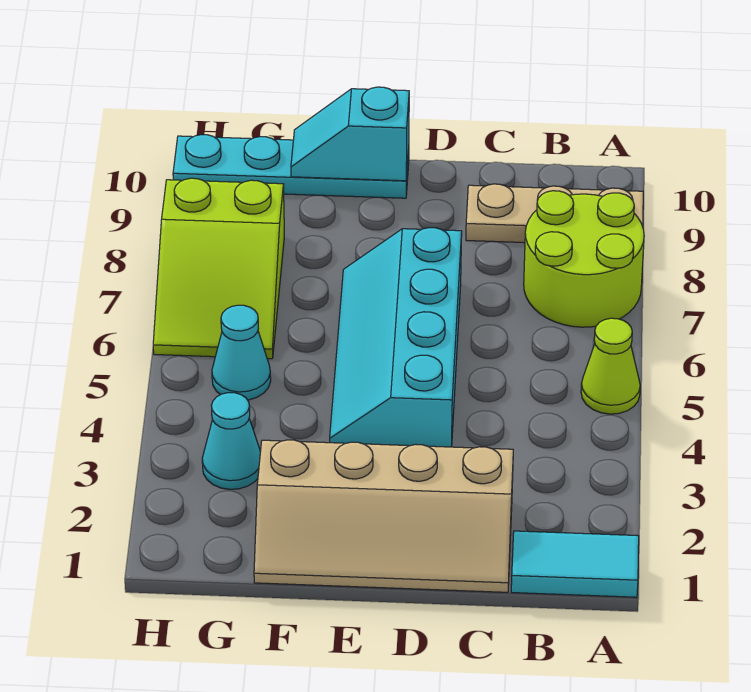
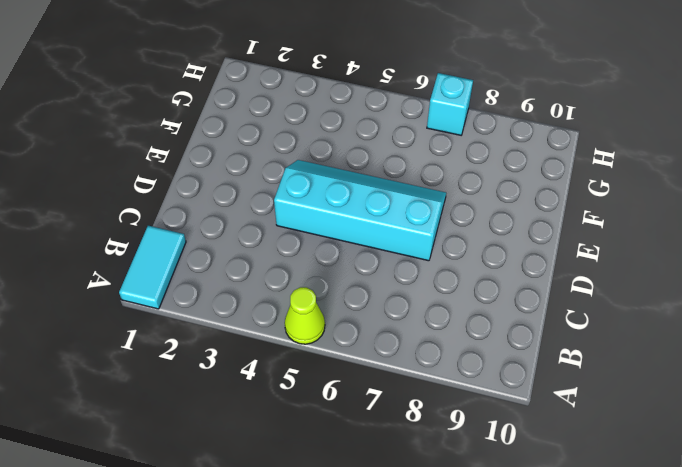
cyan brick H7 level 1 -> lime slope G6:H8 level 1 top 8
none -> lime round brick A7:B8 level 1
none -> tan plate A9:C9 level 1

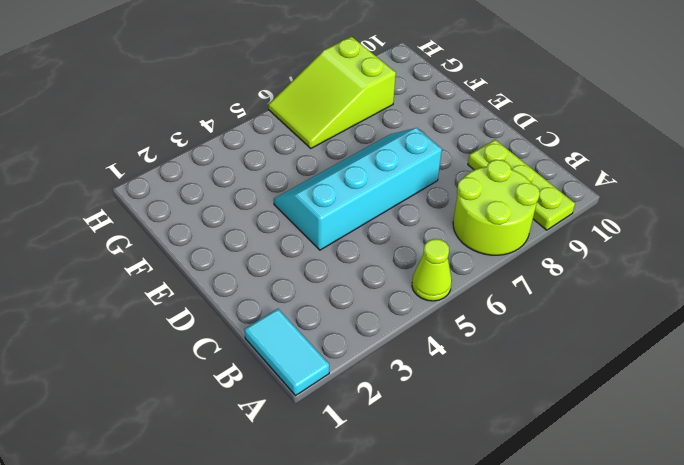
lime plate A9:C9 level 1 -> tan plate A9:C9 level 1
none -> tan slope C1:F2 level 1 top 2
none -> cyan plate E10:H10 level 1

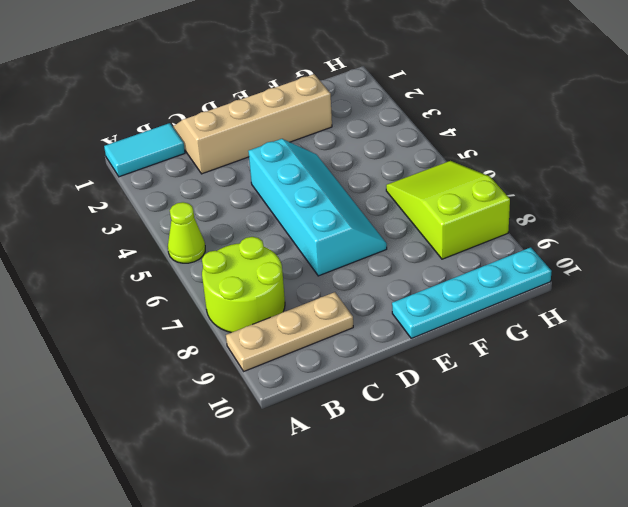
none -> cyan cone G3 level 1
none -> cyan cone G5 level 1

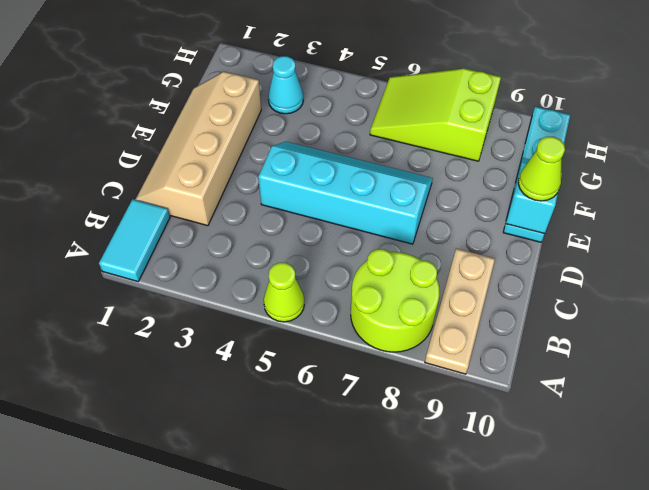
lime cone E10 level 3 -> none
none -> cyan cone G5 level 1

